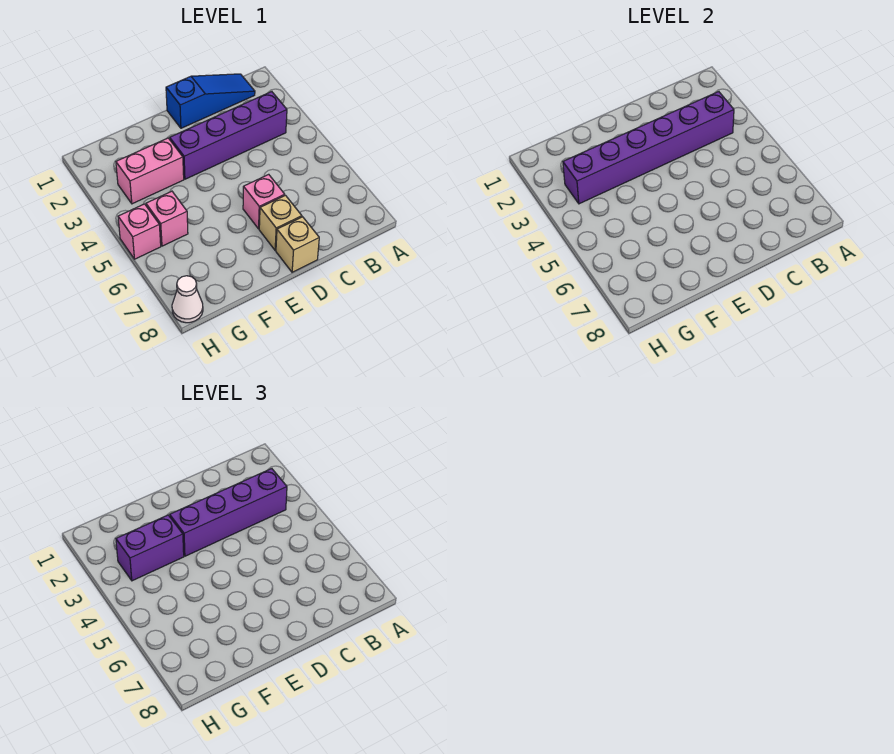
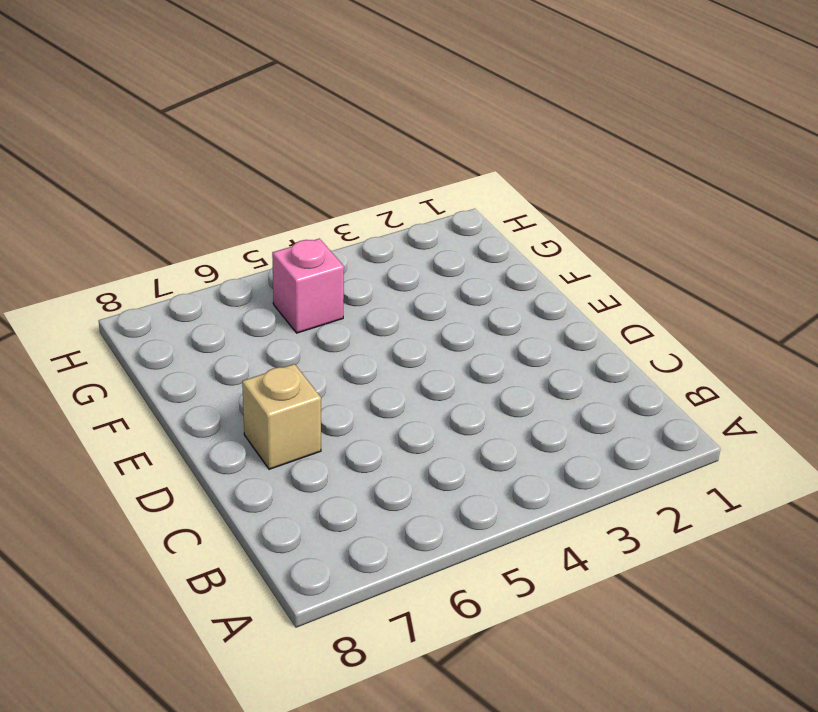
none -> blue slope B1:D1 level 1 top D
none -> purple brick B3:E3 level 1
none -> pink brick D6 level 1

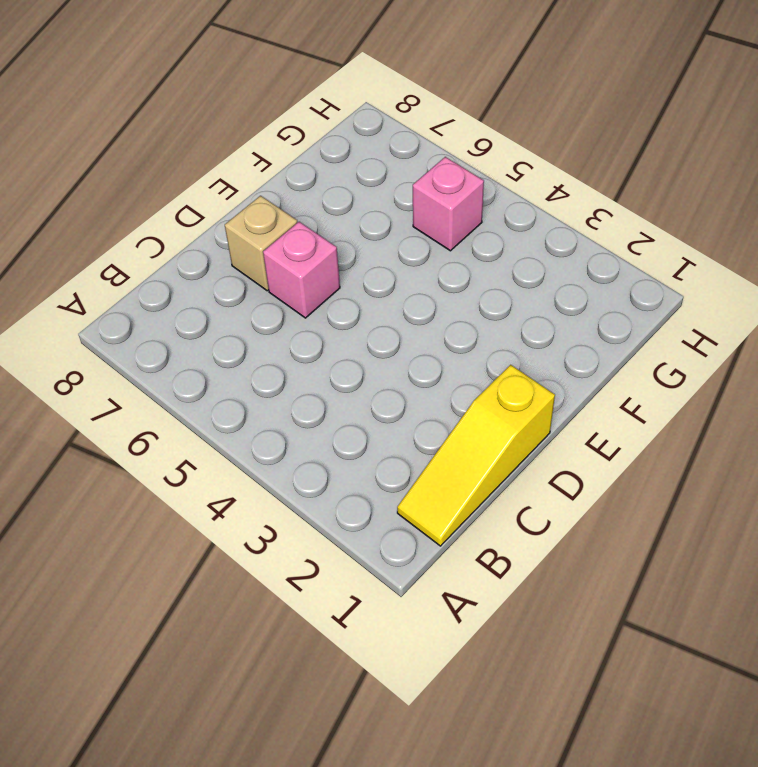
yellow slope B1:D1 level 1 top D -> blue slope B1:D1 level 1 top D
none -> purple brick B3:E3 level 1
none -> tan brick D8 level 1
none -> pink brick F3:G3 level 1

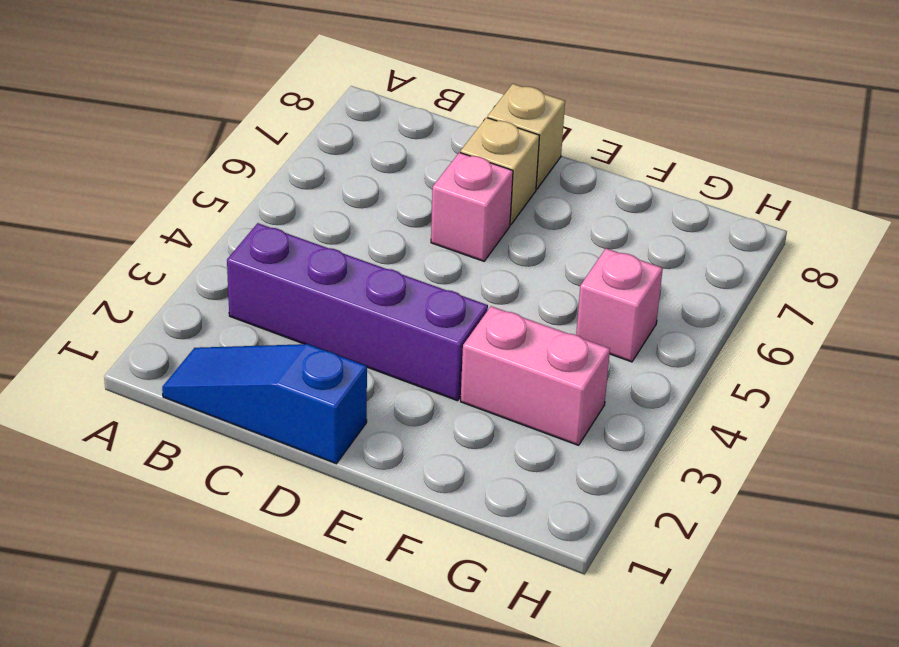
none -> pink brick H5 level 1
none -> white cone H8 level 1
none -> purple brick B3:G3 level 2

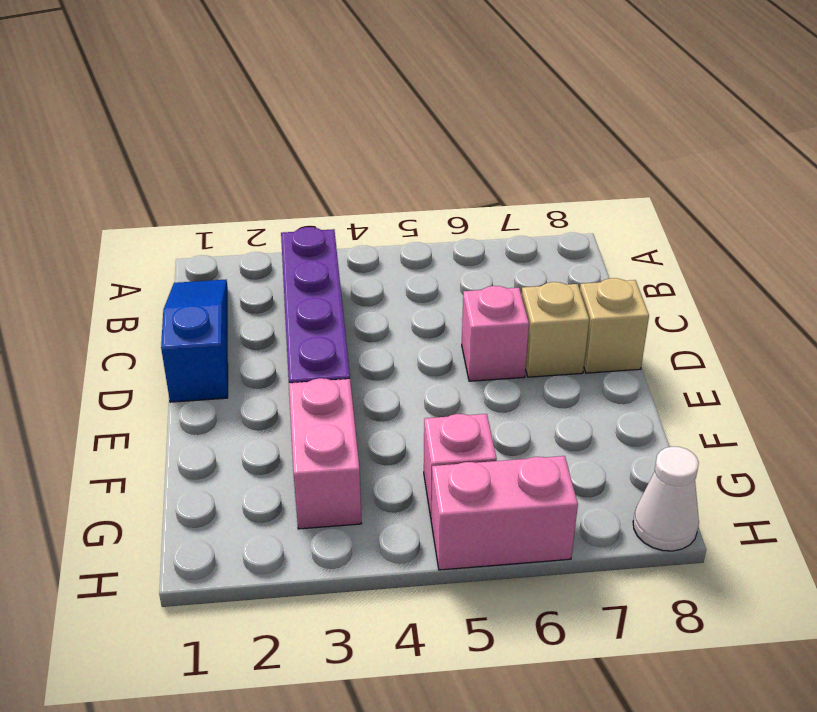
pink brick H5:H6 level 1 -> pink brick H5 level 1
none -> purple brick B3:G3 level 2
none -> purple brick B3:E3 level 3
none -> purple brick F3:G3 level 3

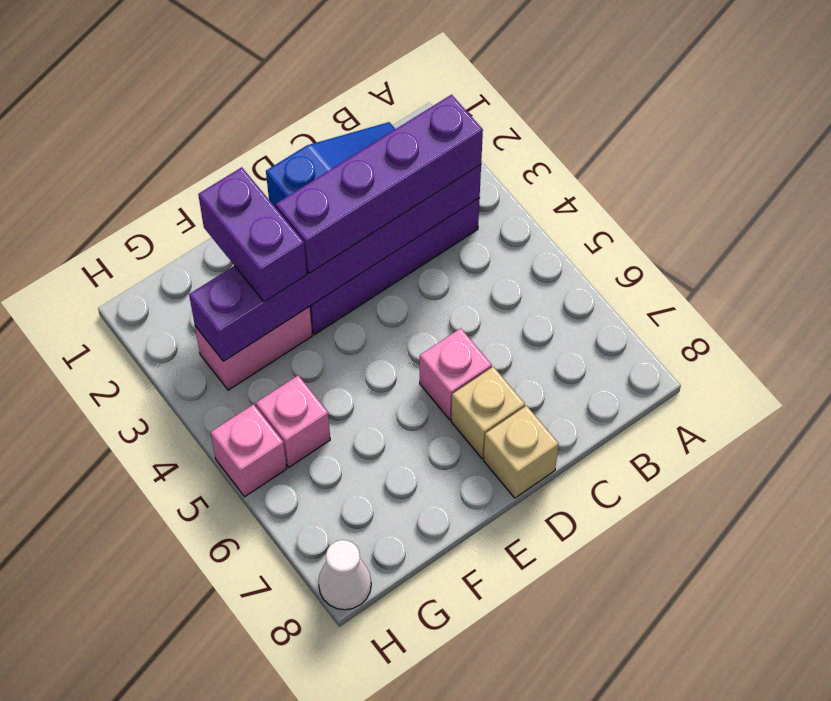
purple brick F2:F3 level 3 -> purple brick F3:G3 level 3

